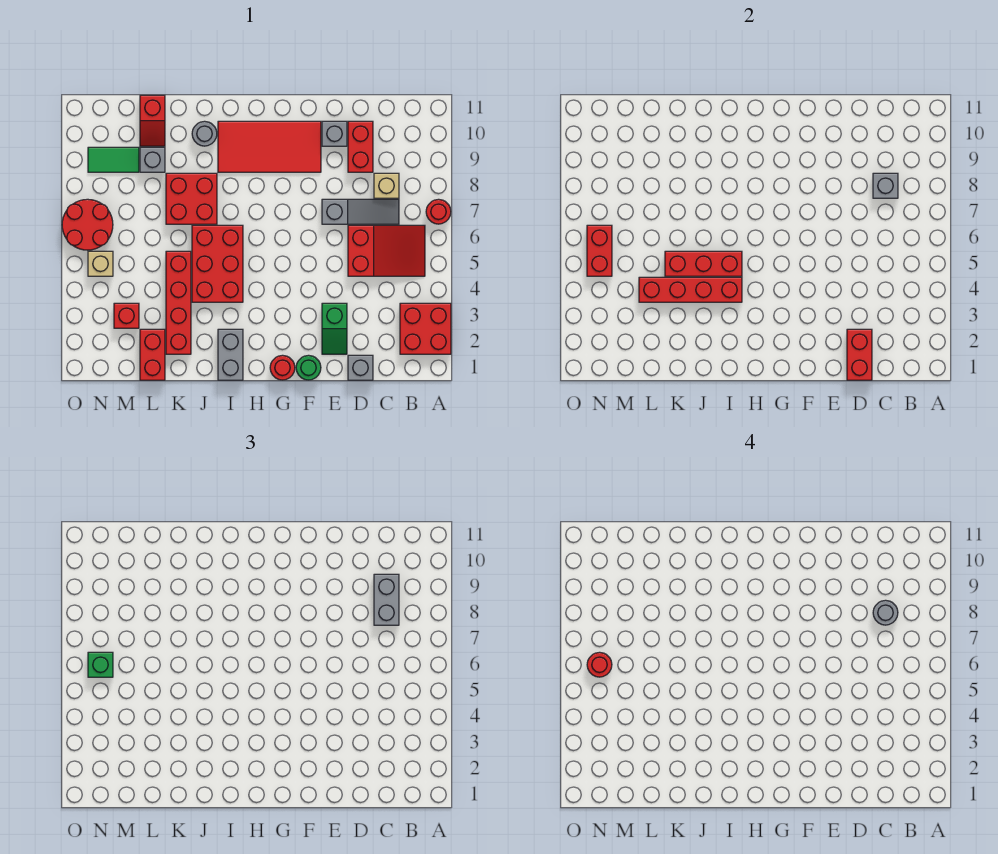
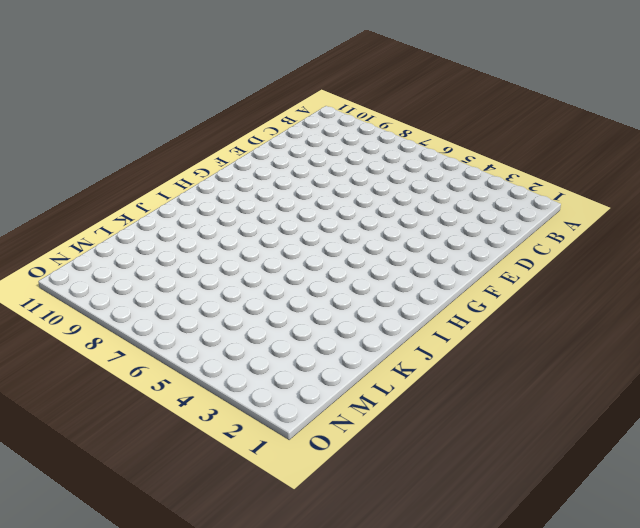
none -> red brick A2:B3 level 1
none -> red round brick A7 level 1
none -> red slope B5:D6 level 1 top D
none -> grey slope C7:E7 level 1 top E

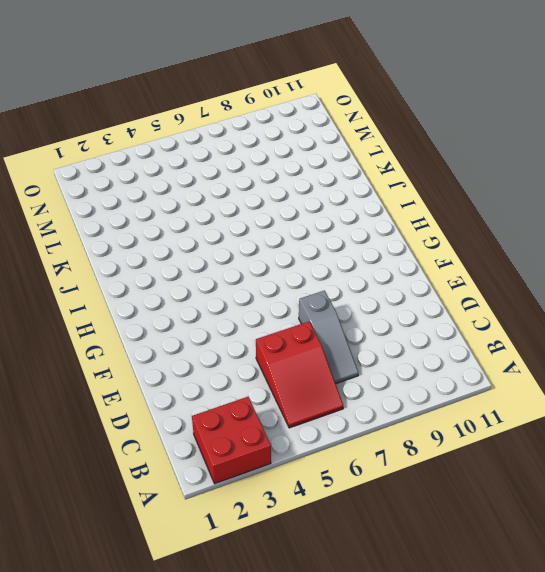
none -> red round brick A7 level 1
none -> tan brick C8 level 1
none -> grey brick D1 level 1
none -> red brick D9:D10 level 1

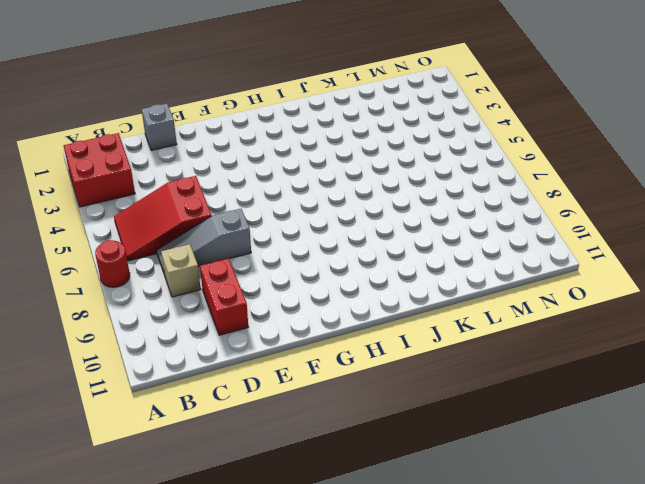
none -> green slope E2:E3 level 1 top 3
none -> grey brick E10 level 1
none -> green round brick F1 level 1
none -> red tile F9:I10 level 1

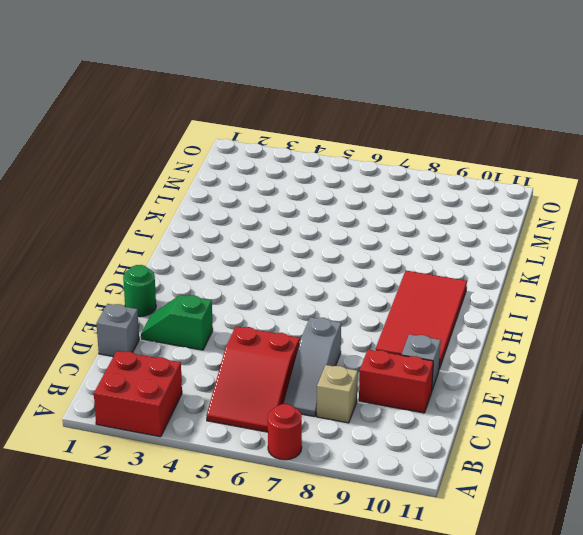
none -> red round brick G1 level 1
none -> grey brick I1:I2 level 1
none -> red brick I4:J6 level 1
none -> red brick J7:K8 level 1

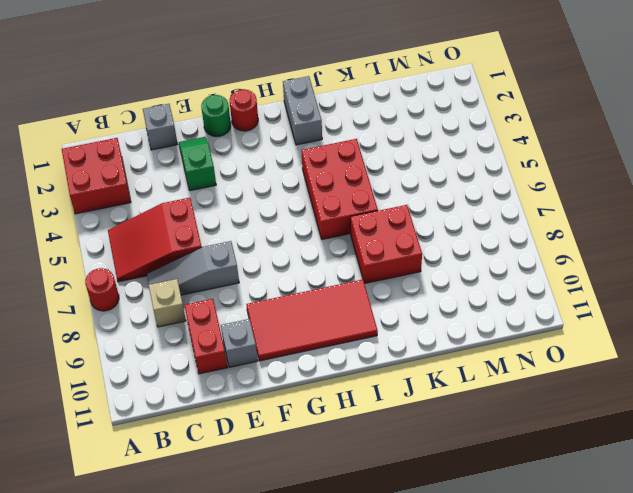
none -> grey round brick J10 level 1
none -> red brick K2:K5 level 1
none -> red brick L1:L2 level 1
none -> grey brick L9 level 1

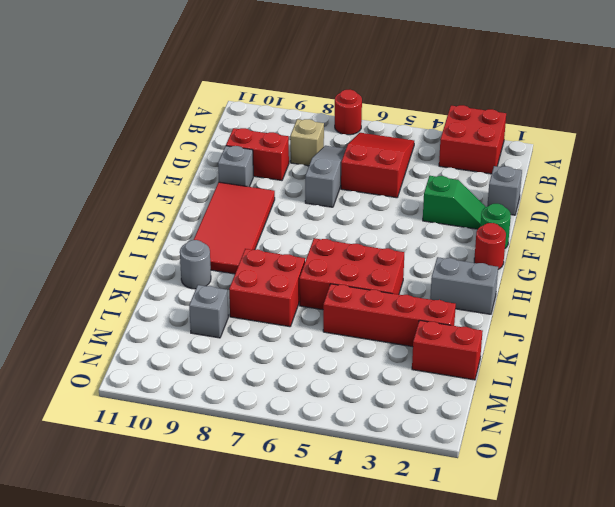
none -> red slope L10:L11 level 1 top 11
none -> red brick M3 level 1
none -> green tile M9:N9 level 1
none -> tan brick N5 level 1

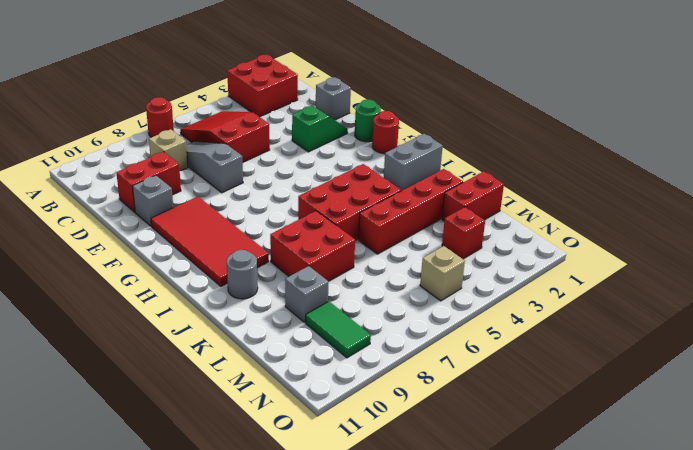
none -> red slope L10:L11 level 1 top 11
none -> red round brick N6:O7 level 1
none -> grey brick C8 level 2
none -> red brick D1:D2 level 2

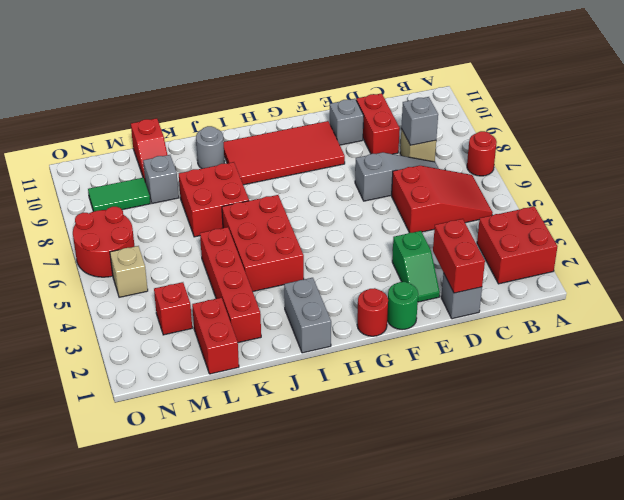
none -> red brick I4:L4 level 2
none -> red brick I5:K5 level 2
none -> red brick N5:N6 level 2
none -> grey brick C8:C9 level 3

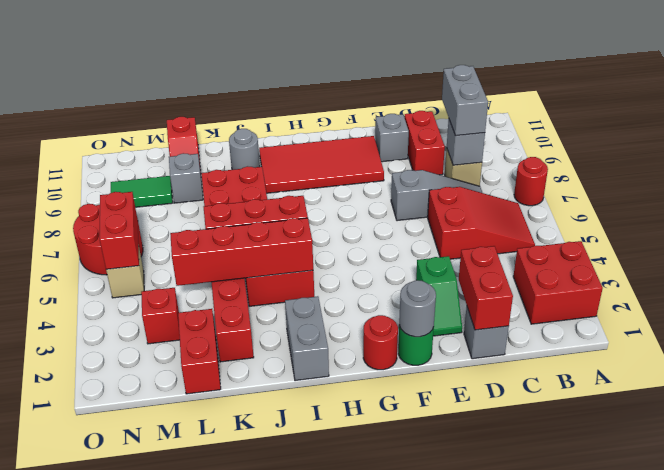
grey round brick F1 level 2 -> grey round brick C8 level 4
none -> green brick N6 level 3
none -> red round brick N6 level 4

